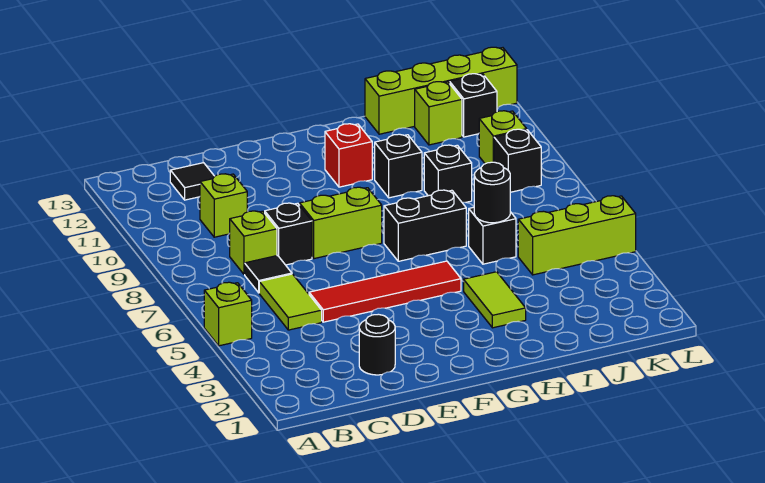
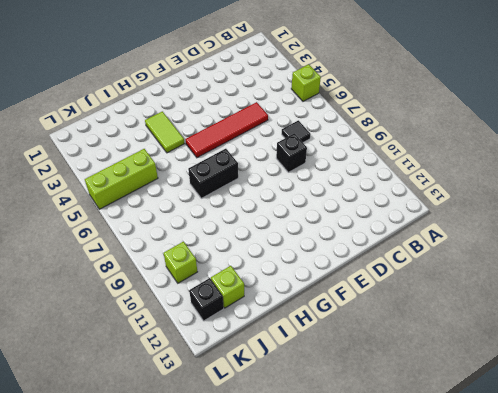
none -> lime tile C5:C6 level 1
none -> lime brick C8 level 1
none -> lime brick C10 level 1

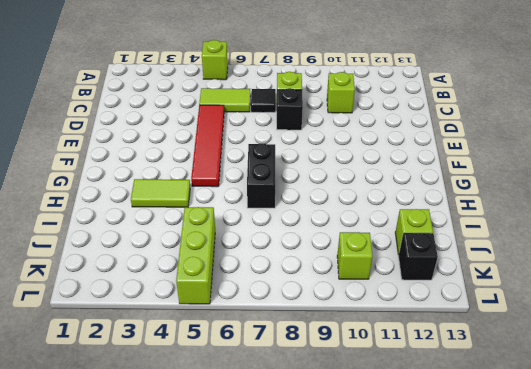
none -> black tile C12 level 1
none -> black round brick D2 level 1
none -> lime brick E8:F8 level 1

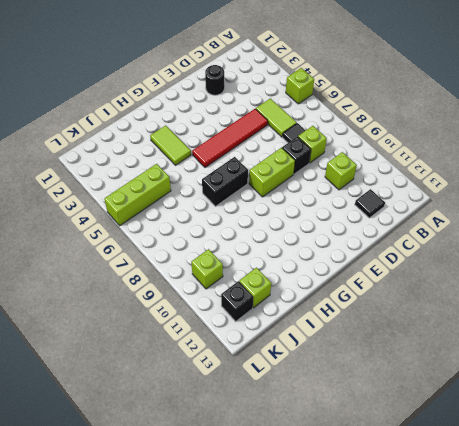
none -> red brick G11 level 1
none -> black brick H10 level 1
none -> black brick I6 level 1

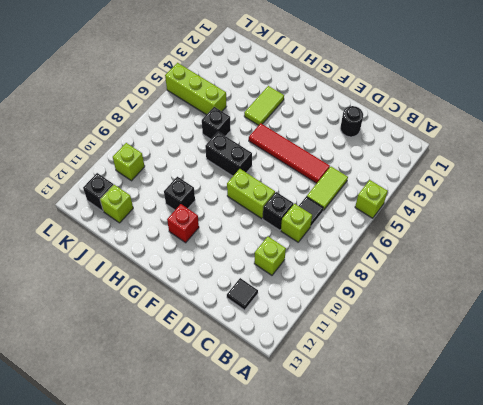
none -> black brick I9 level 1
none -> lime brick I13:L13 level 1
none -> black brick K9 level 1

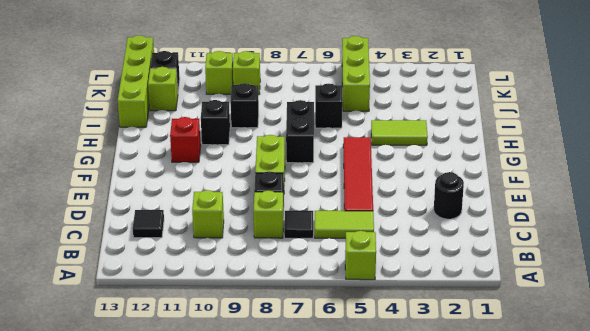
lime brick K9 level 1 -> black brick K9 level 1
none -> black round brick I6 level 2

